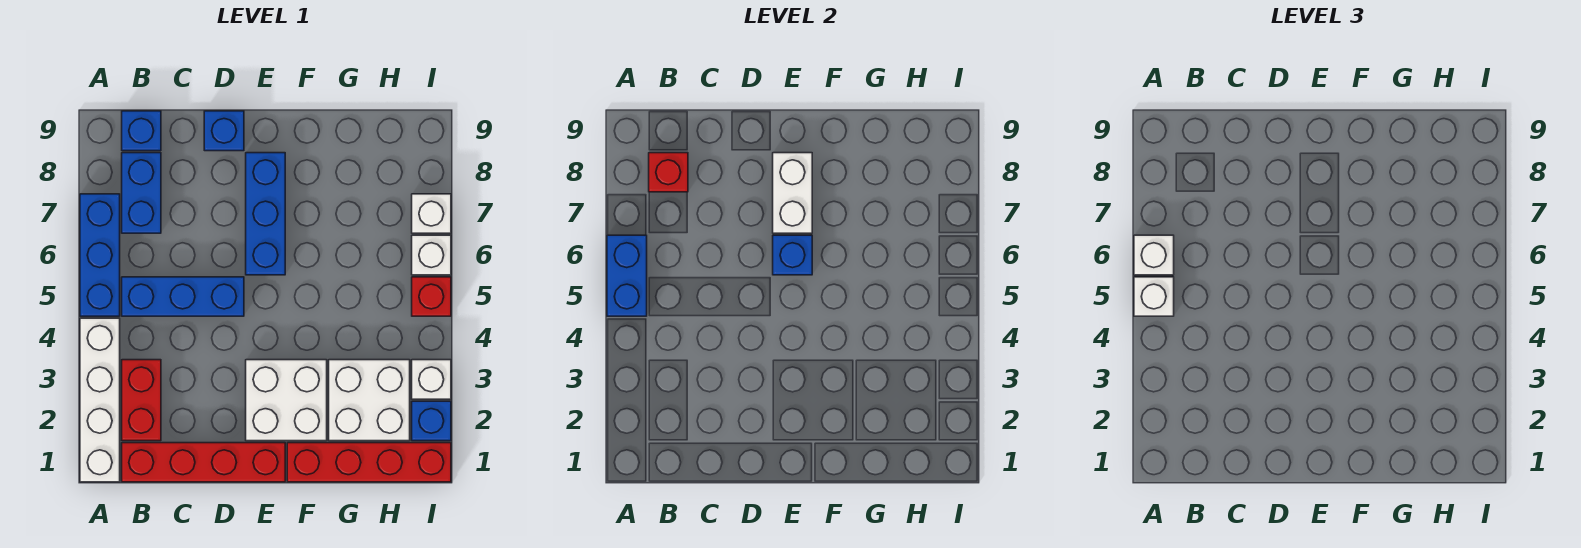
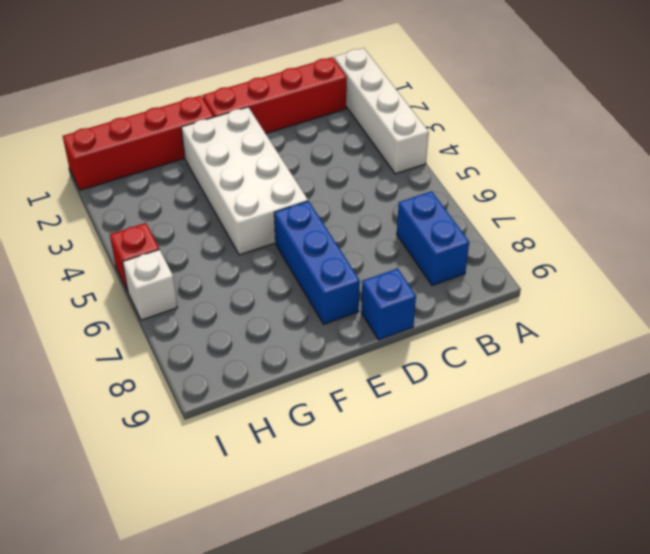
white brick E2:F5 level 1 -> white brick E2:F3 level 1
none -> blue brick A5:A7 level 1
none -> red brick B2:B3 level 1
none -> blue brick B5:D5 level 1

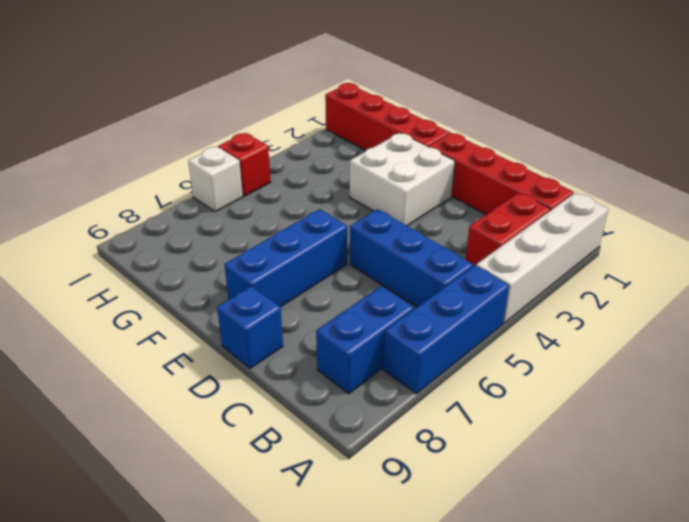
none -> blue brick B9 level 1
none -> white brick G2:H3 level 1
none -> blue brick I2 level 1

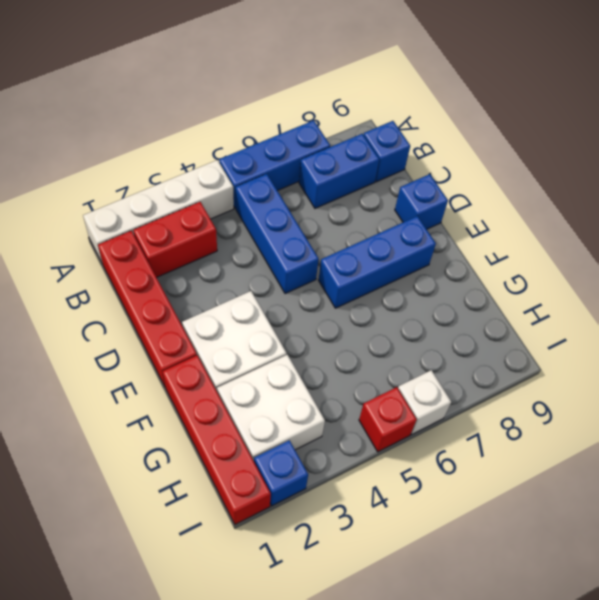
none -> white brick I3 level 1
none -> white brick I7 level 1
none -> blue brick A5:A6 level 2

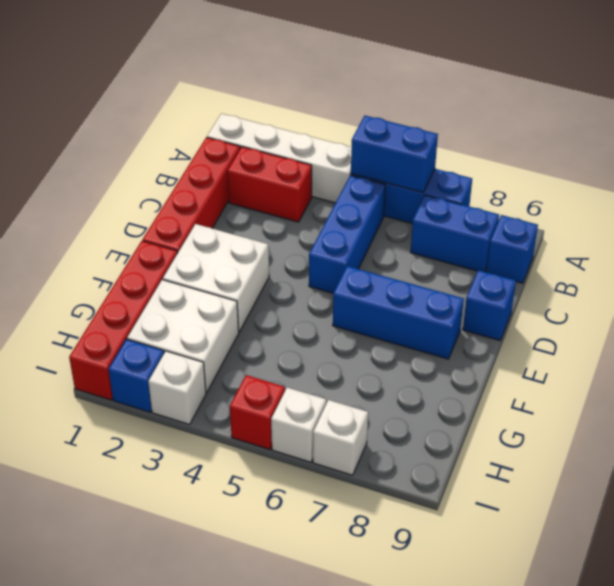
none -> red brick B8 level 2
none -> blue brick E6 level 2
none -> white brick E7:E8 level 2

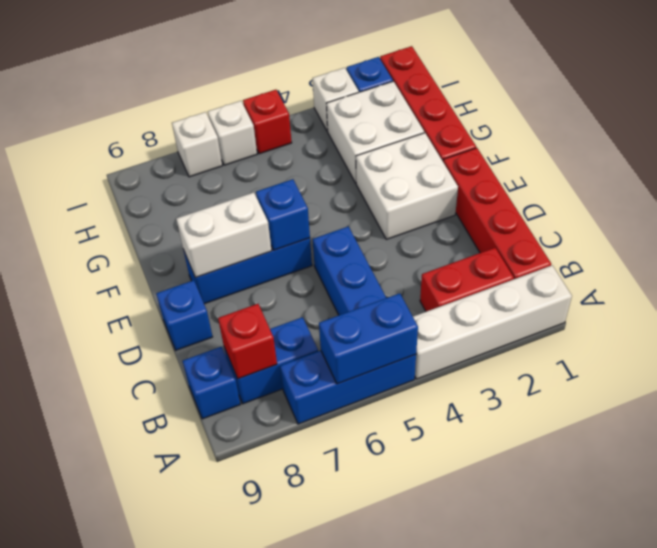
none -> white brick A5 level 3
none -> white brick A6 level 3

